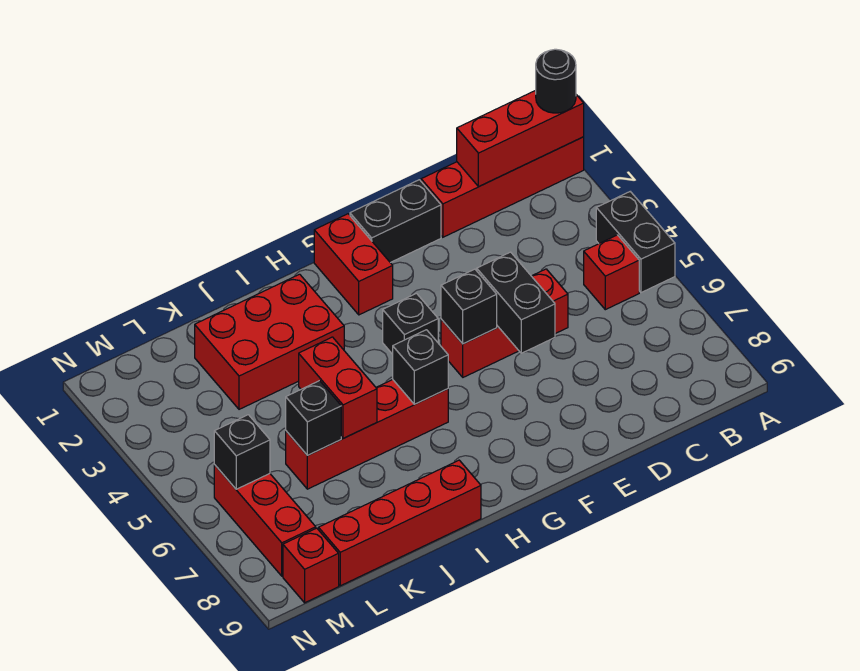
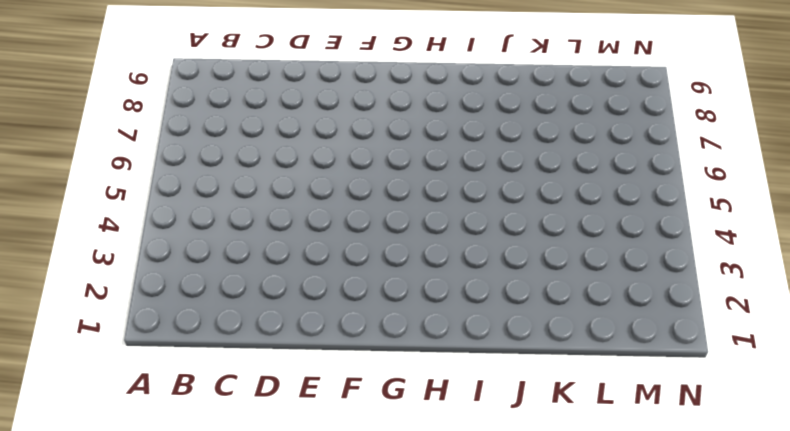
none -> red brick A1:D1 level 1
none -> black brick A4:A5 level 1
none -> red brick B5 level 1

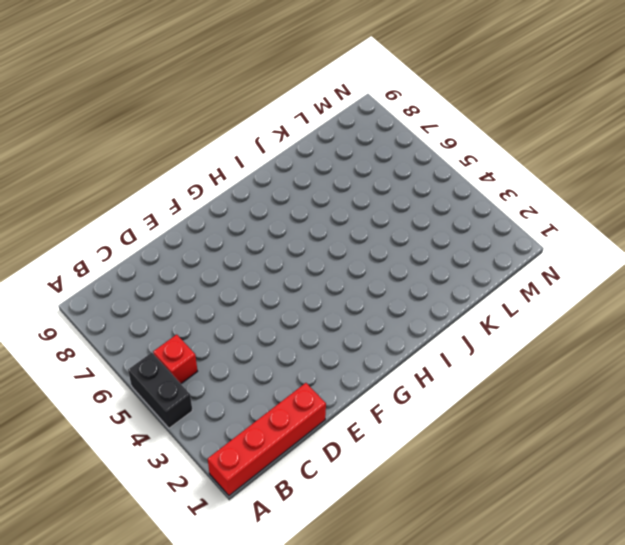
none -> red brick D5:F5 level 1
none -> black brick E1:F1 level 1
none -> red brick G1:G2 level 1

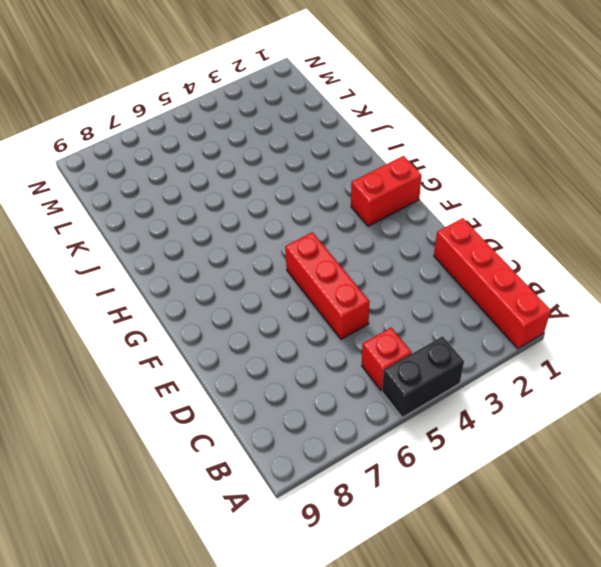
none -> black brick E1:F1 level 1
none -> black brick G4 level 1
none -> red brick H6:K6 level 1

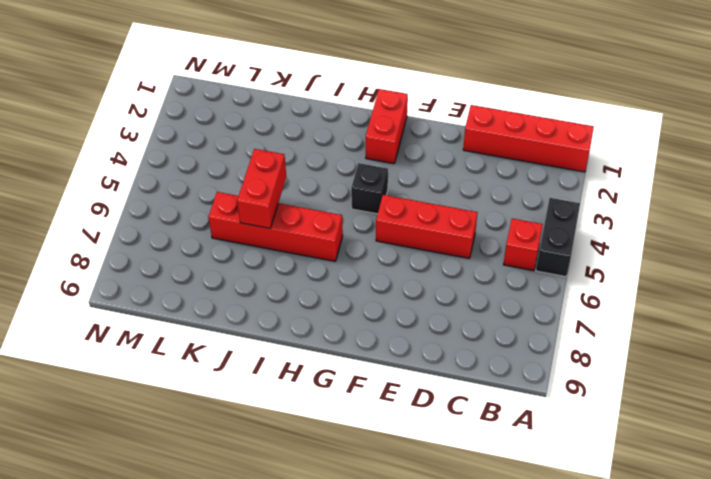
none -> black brick E1:F1 level 1
none -> red brick I2:K3 level 1
none -> red brick I9:L9 level 1

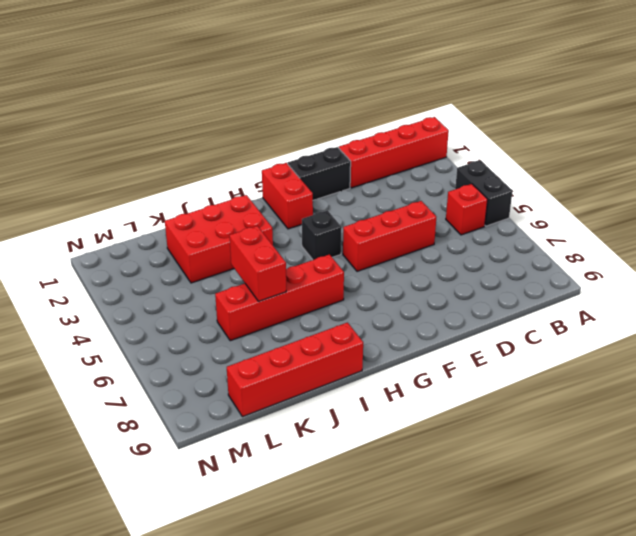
none -> red brick M6:M8 level 1
none -> red brick M9 level 1
none -> red brick A1:C1 level 2

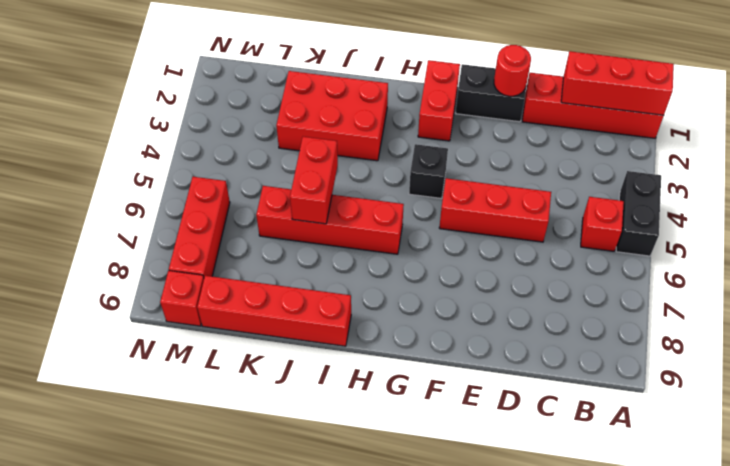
red round brick E1 level 2 -> none
none -> black brick E5:E6 level 2
none -> black brick F5 level 2
none -> black brick H6 level 2

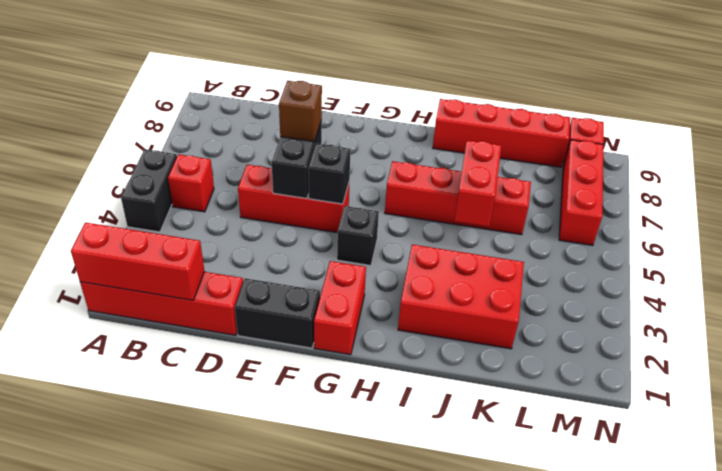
brown brick E6 level 3 -> none
none -> black brick H6 level 2
none -> black brick K6 level 2
none -> black brick M6 level 2

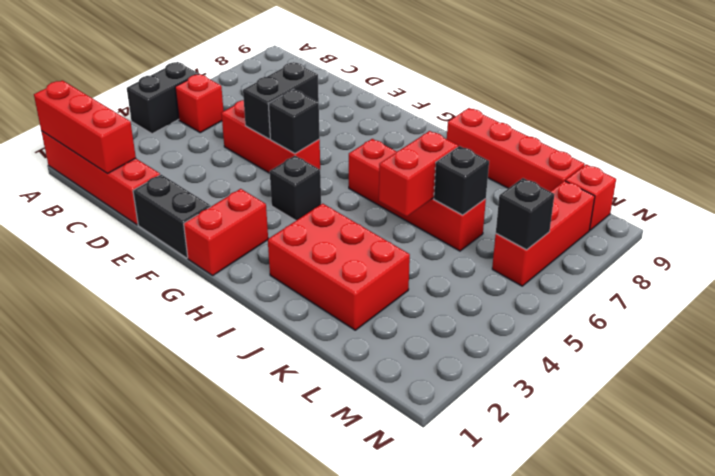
none -> black brick H6 level 2
none -> black round brick A1 level 3

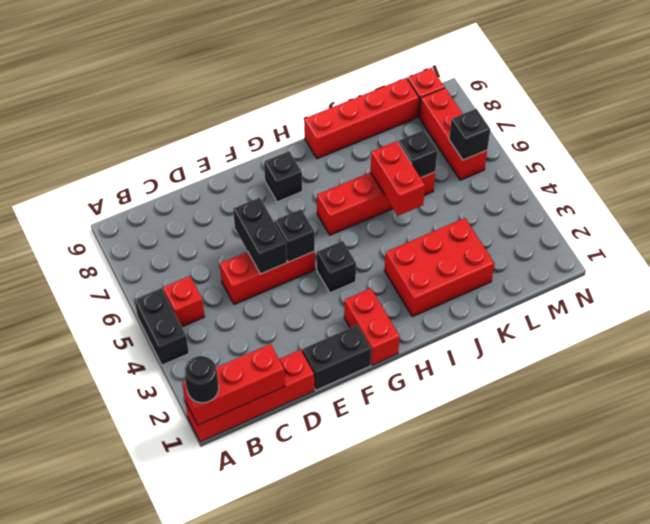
black brick G8 level 1 -> black brick H6 level 2

